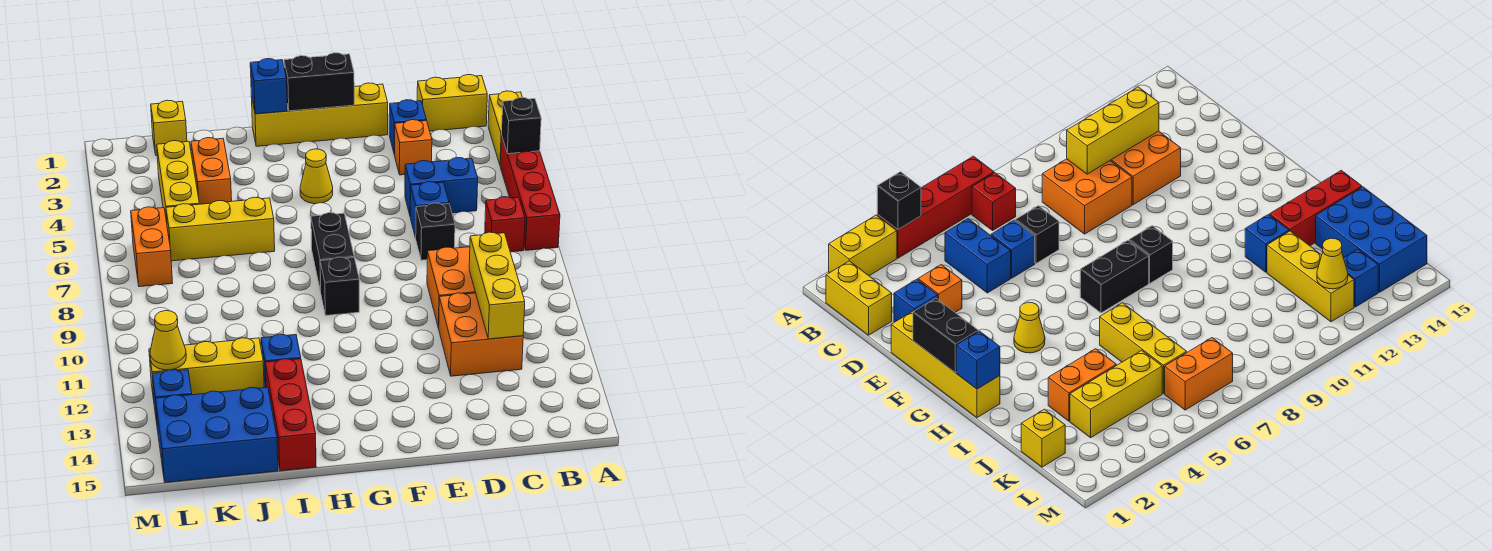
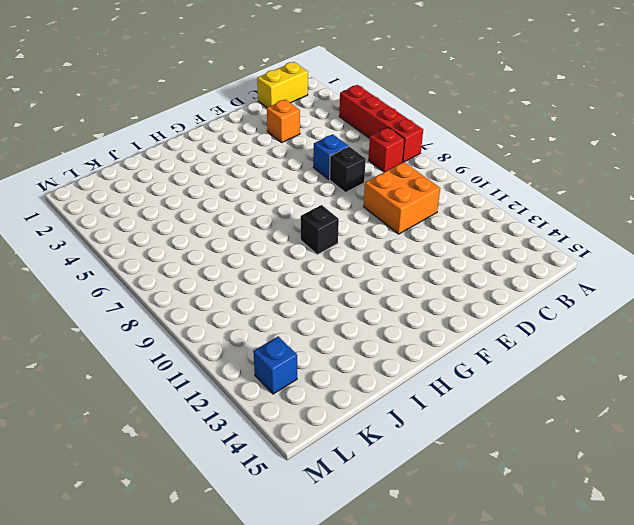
none -> yellow brick A2:A3 level 1
none -> blue brick C5:D5 level 1
none -> orange brick C11:D12 level 1
none -> blue brick D2 level 1

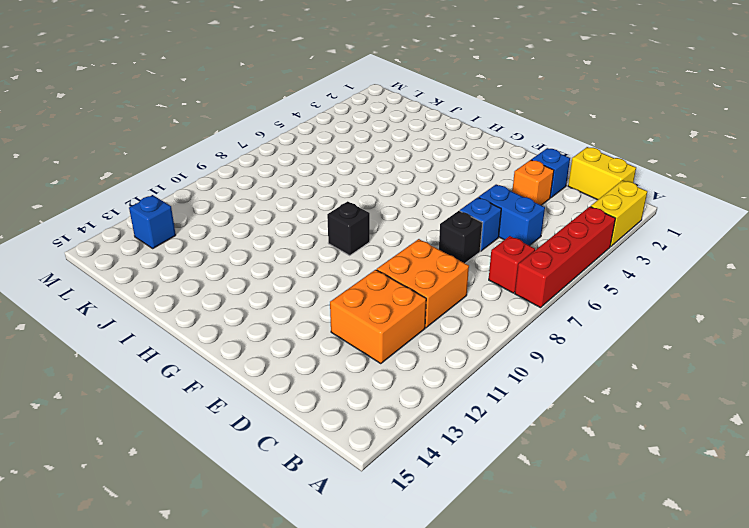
none -> yellow brick E1:H1 level 1
none -> yellow cone G4 level 1
none -> black brick G7:G8 level 1
none -> yellow brick I6:K6 level 1

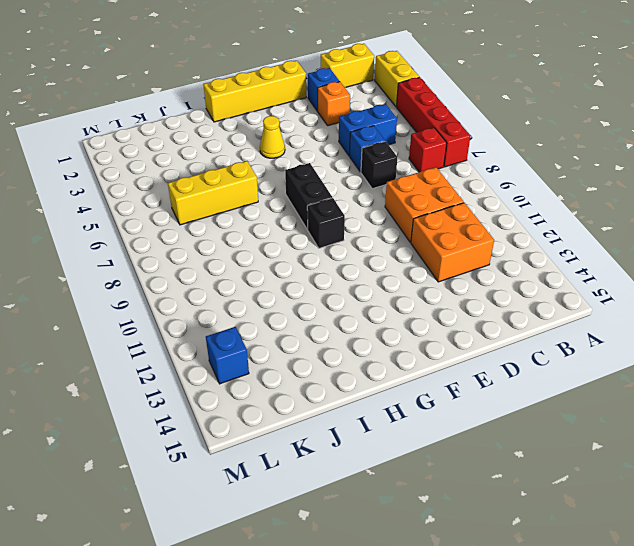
none -> blue brick I12 level 1
none -> red brick I13:I15 level 1
none -> orange brick J3:J4 level 1
none -> yellow brick J12:L12 level 1

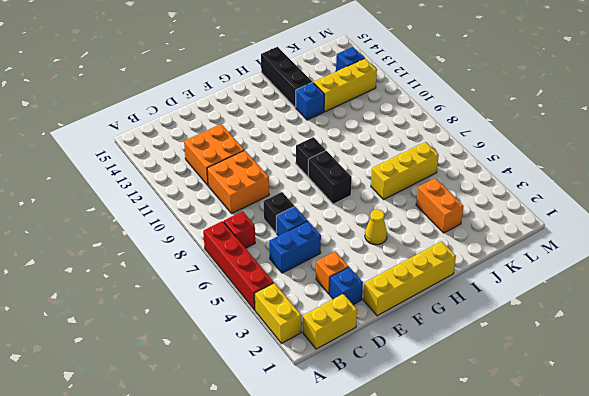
black brick I13:I15 level 1 -> red brick I13:I15 level 1
none -> blue brick J14:L15 level 1
none -> yellow brick K1 level 1
none -> yellow brick K3:K5 level 1
none -> orange brick L6:L7 level 1

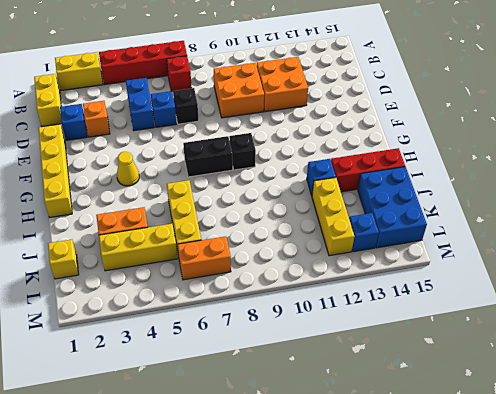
none -> black brick A4 level 2
none -> yellow brick C10:C12 level 2
none -> black brick F1:G1 level 2
none -> blue brick H1 level 2

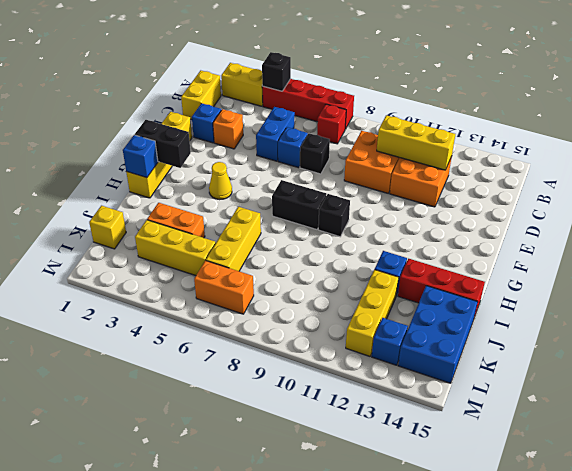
black brick G1:G2 level 2 -> black brick F1:G1 level 2
none -> yellow cone L12 level 2

